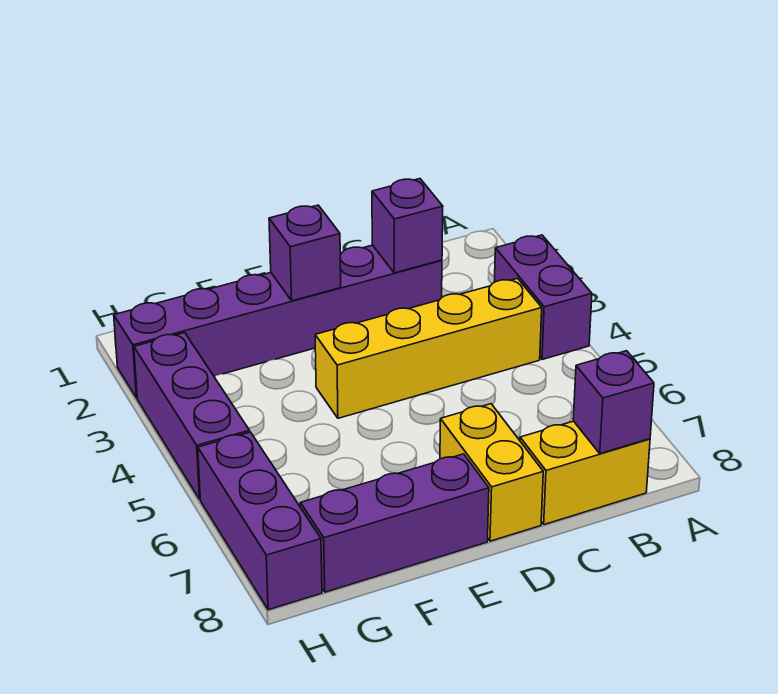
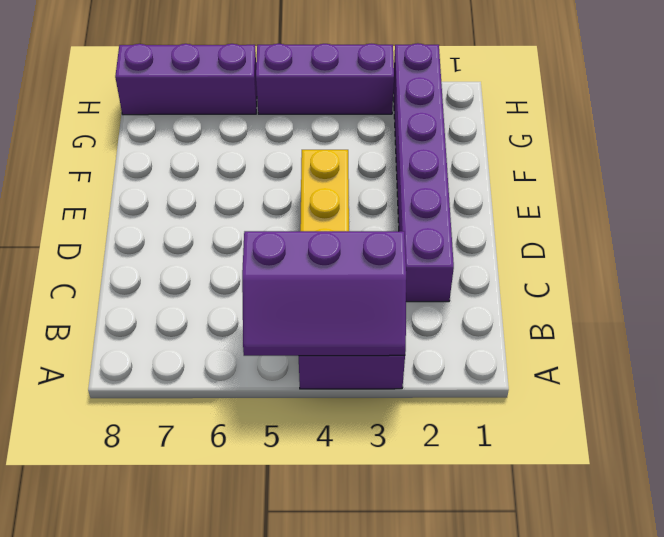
purple slope A3:B5 level 2 top B -> none
none -> yellow brick B8:C8 level 1
none -> yellow brick D7:D8 level 1

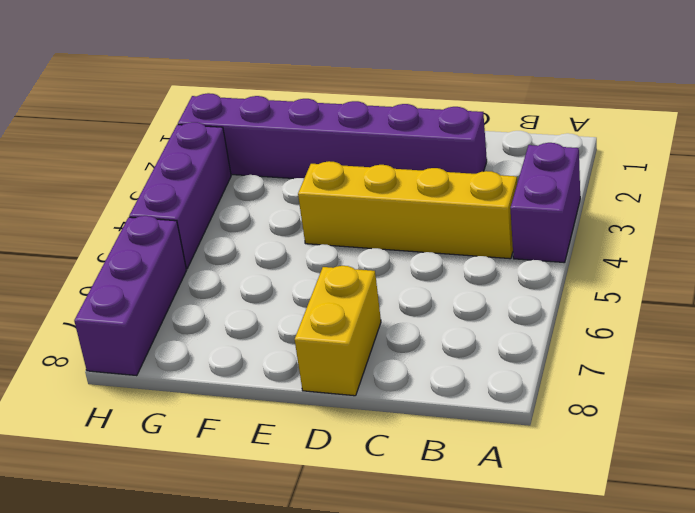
none -> yellow brick B8:C8 level 1
none -> purple brick E8:G8 level 1

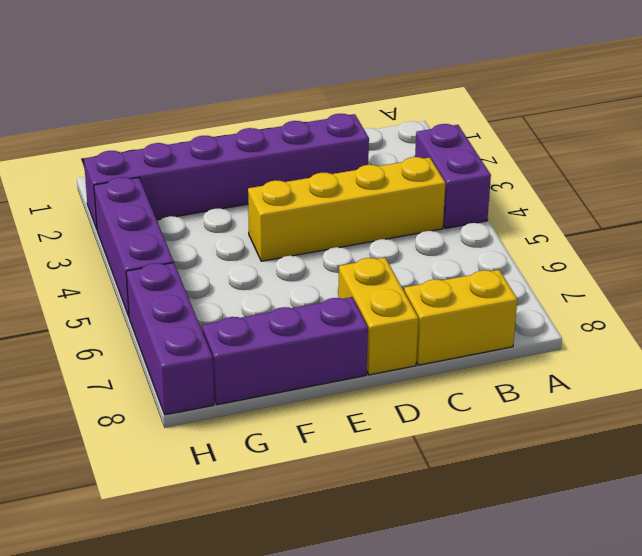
none -> purple brick B8 level 2
none -> purple brick C2 level 2

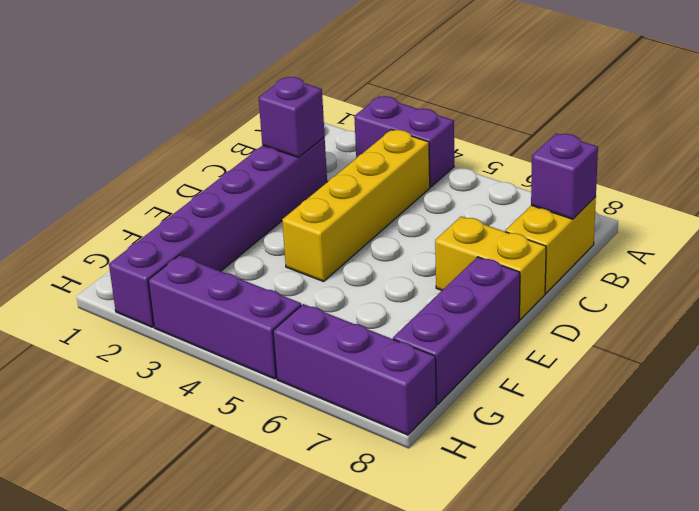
none -> purple brick E2 level 2

